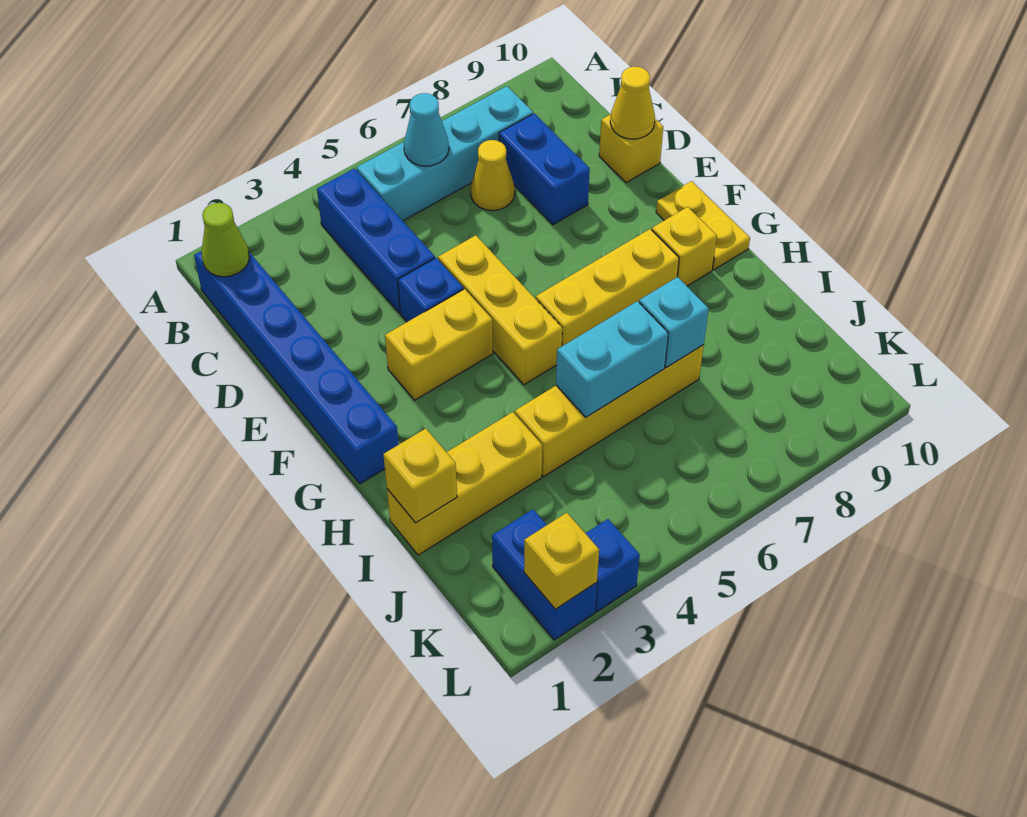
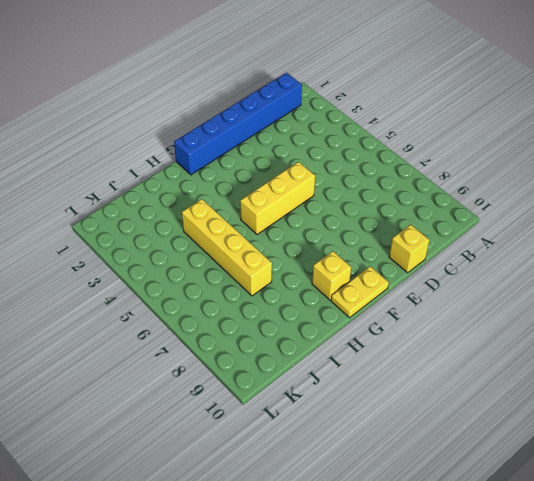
none -> blue brick B4:D4 level 1
none -> cyan brick B5:B8 level 1
none -> yellow cone C7 level 1

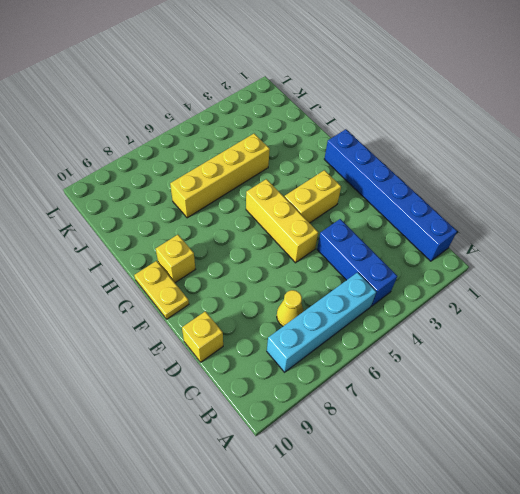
none -> blue brick C8:D8 level 1
none -> blue brick E4 level 1
none -> yellow brick G6:G8 level 1

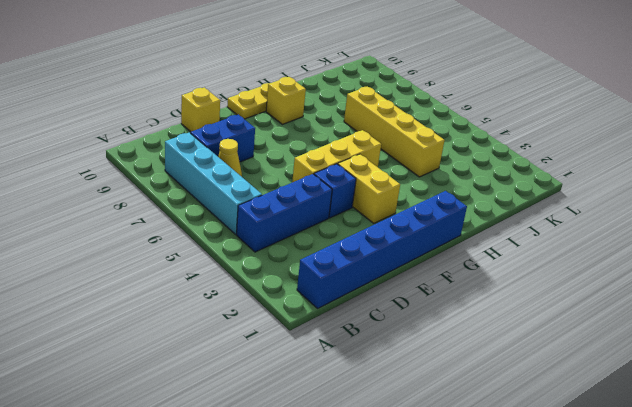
none -> yellow brick G6:G8 level 1
none -> yellow brick I1:I3 level 1
none -> blue brick K2:L2 level 1

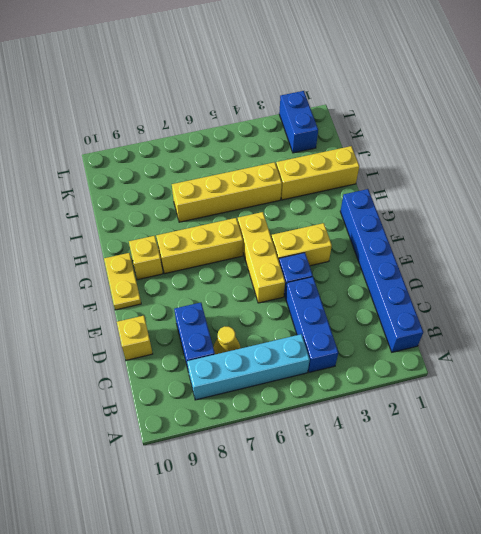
none -> blue brick L3 level 1
none -> lime cone B1 level 2
none -> cyan cone B6 level 2

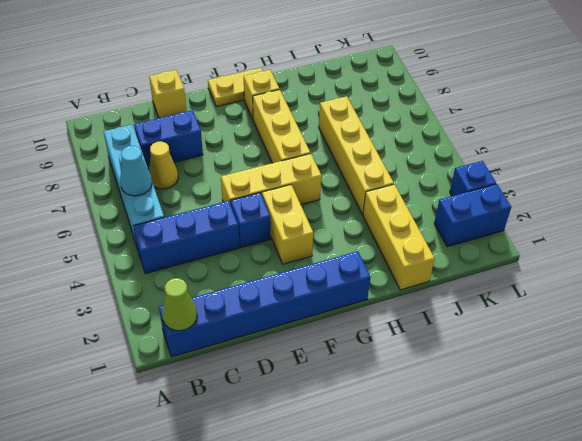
none -> yellow cone D10 level 2
none -> yellow brick I1 level 2
none -> cyan brick I5:I6 level 2

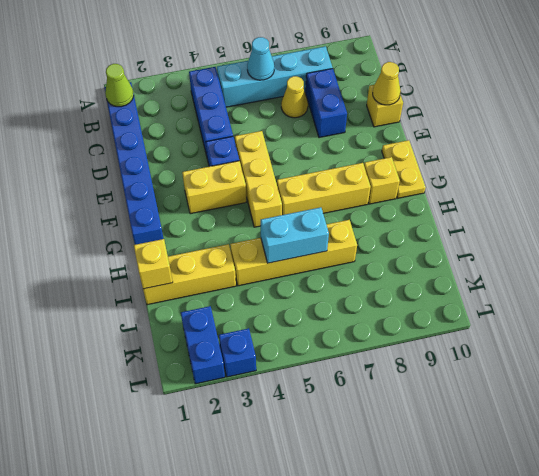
none -> cyan brick I7 level 2
none -> yellow brick L2 level 2

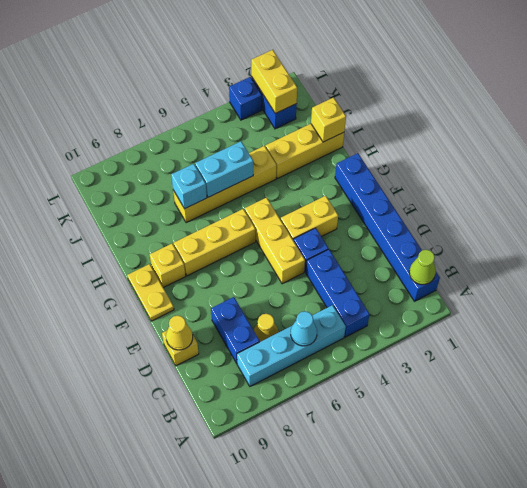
yellow brick K2:L2 level 2 -> yellow brick L2 level 2

